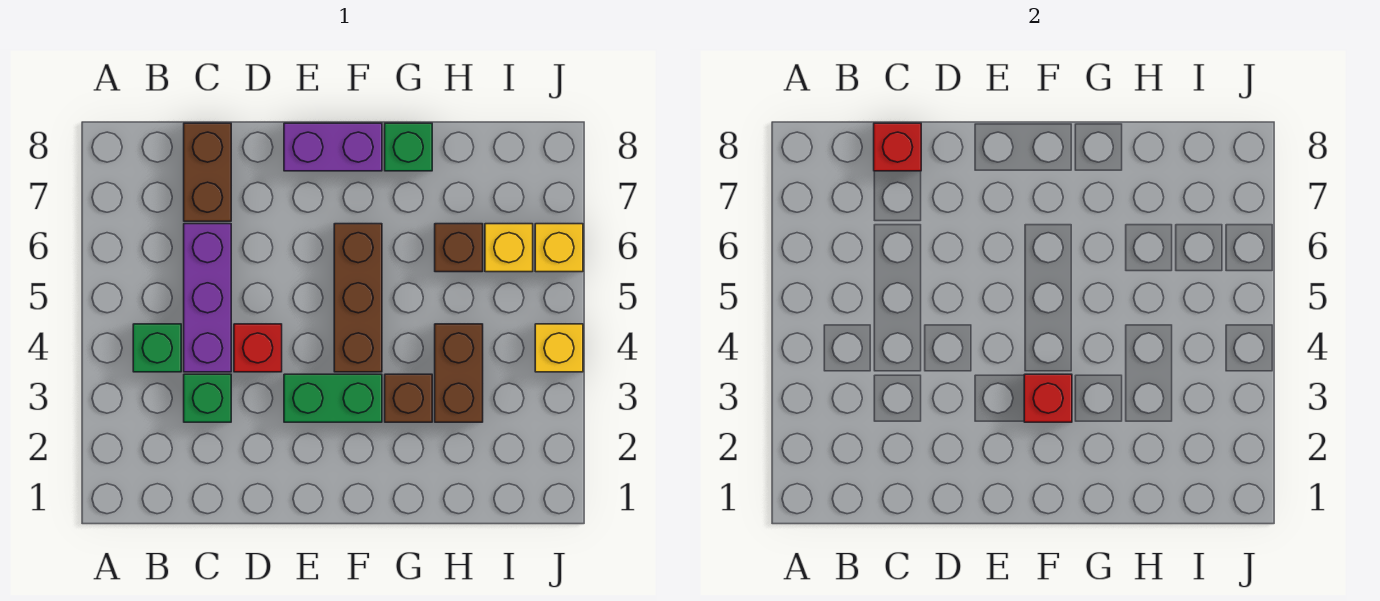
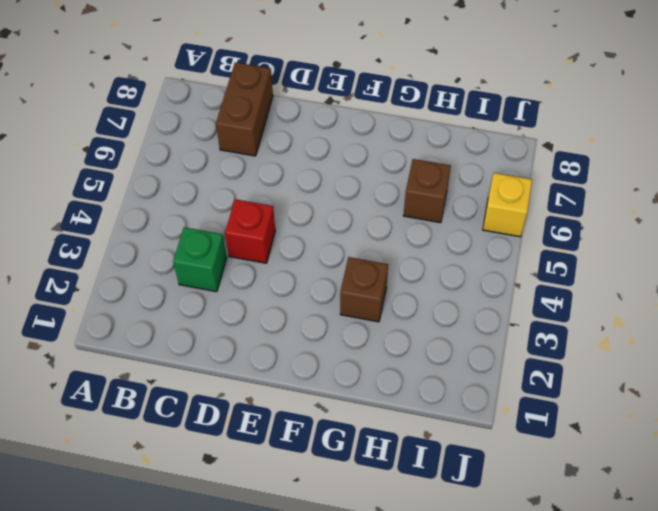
none -> green brick B4 level 1
none -> purple brick C4:C6 level 1
none -> green brick E3:F3 level 1

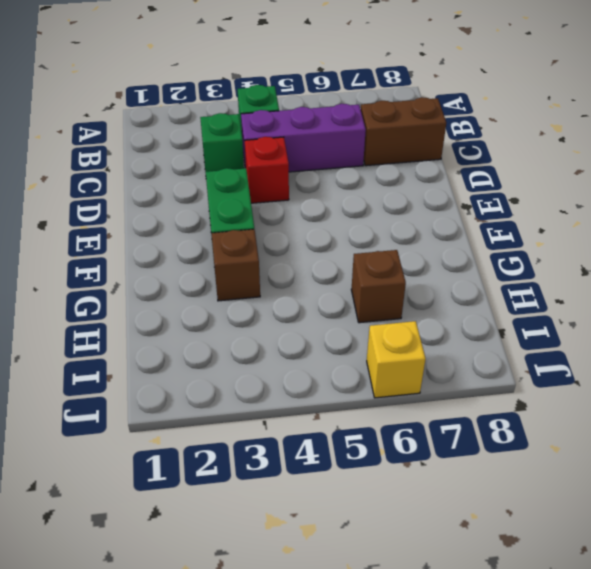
none -> purple brick E8:F8 level 1
none -> brown brick F4:F6 level 1
none -> green brick G8 level 1

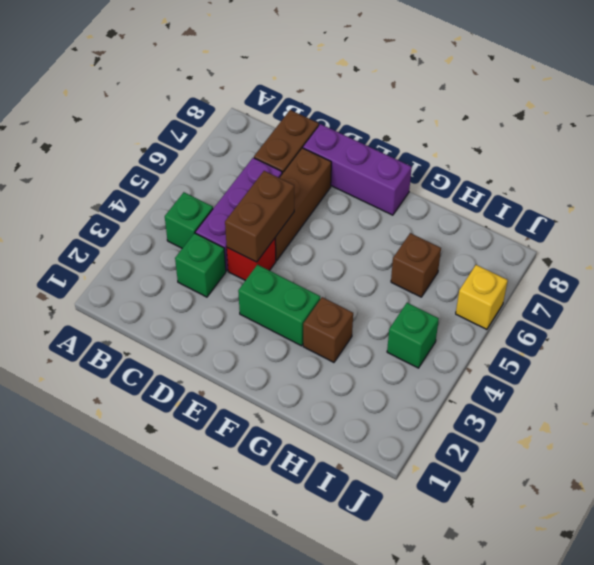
brown brick D4:D5 level 2 -> brown brick H3:H4 level 1
brown brick D5:D7 level 1 -> brown brick F4:F6 level 1
purple brick D8:F8 level 1 -> purple brick E8:F8 level 1
green brick I4 level 1 -> green brick G8 level 1
none -> yellow brick I6 level 1
none -> yellow brick J4 level 1
none -> red brick C8 level 2

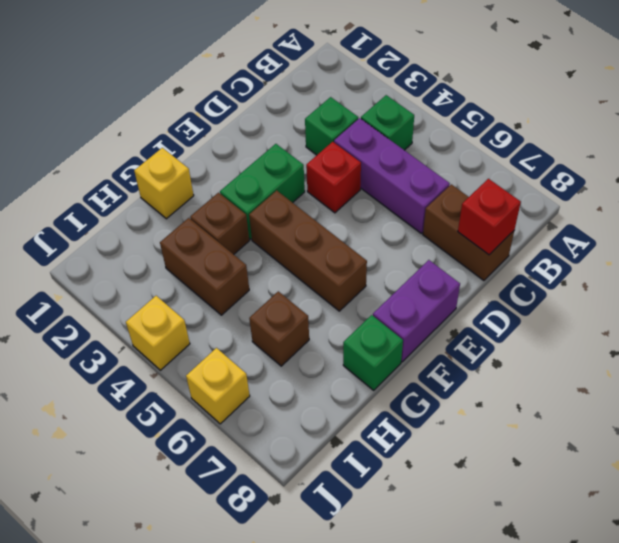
yellow brick G1 level 1 -> yellow brick I6 level 1
none -> red brick F3 level 2

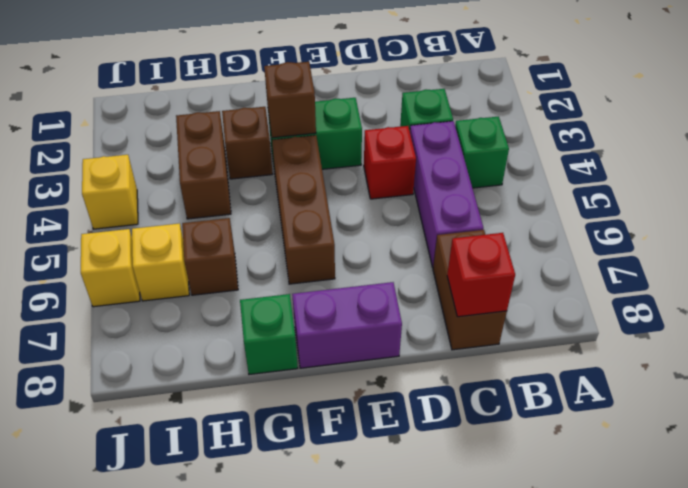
brown brick F3 level 2 -> red brick F3 level 2

